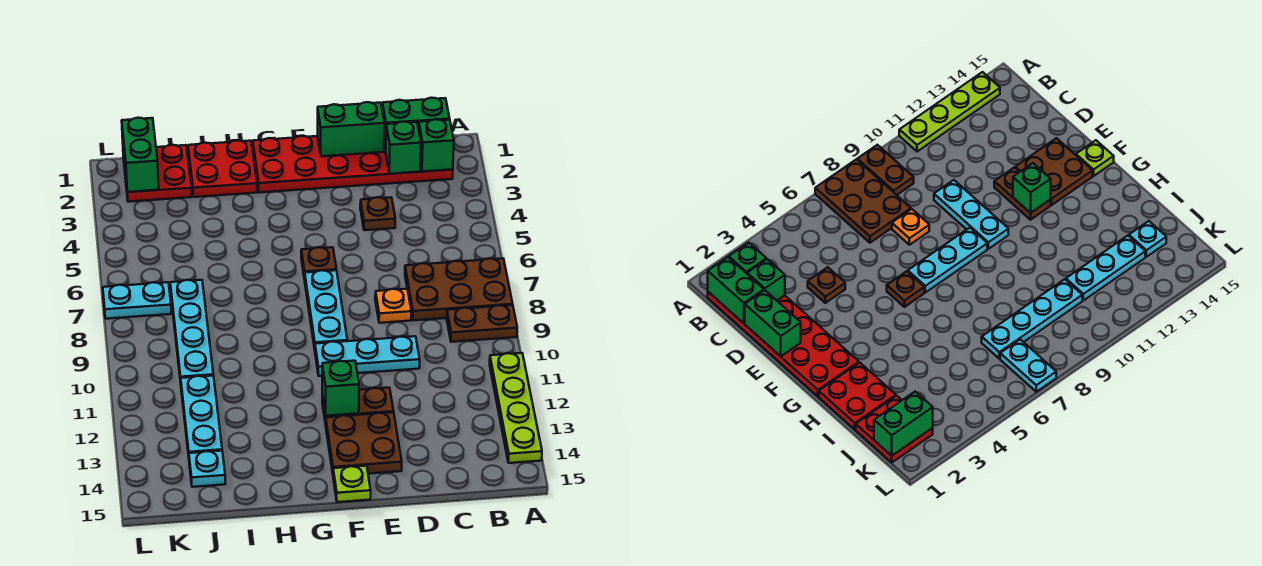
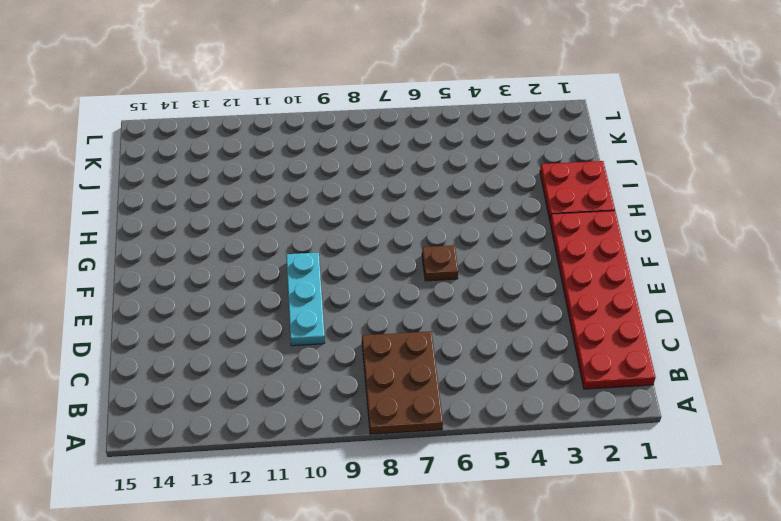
none -> brown plate A9:B9 level 1
none -> lime plate A11:A14 level 1
none -> brown plate D4 level 1

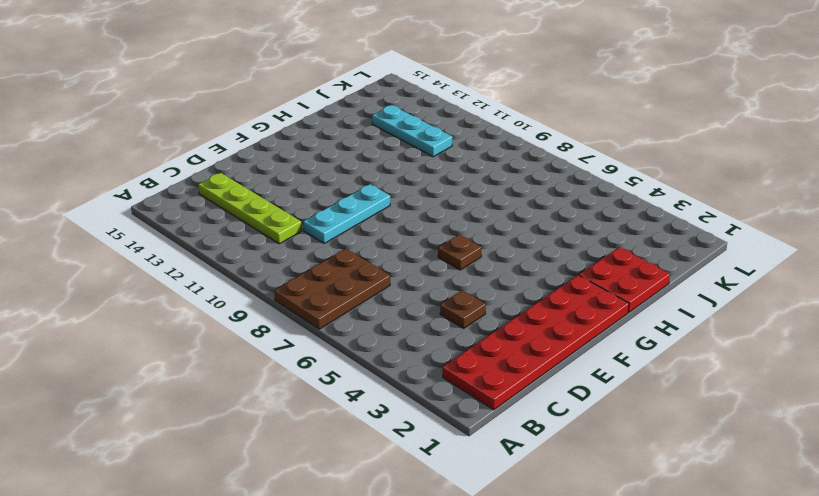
lime plate C11:C14 level 1 -> lime plate A11:A14 level 1
none -> brown plate A9:B9 level 1
none -> orange plate D8 level 1
none -> brown plate E12:F12 level 1

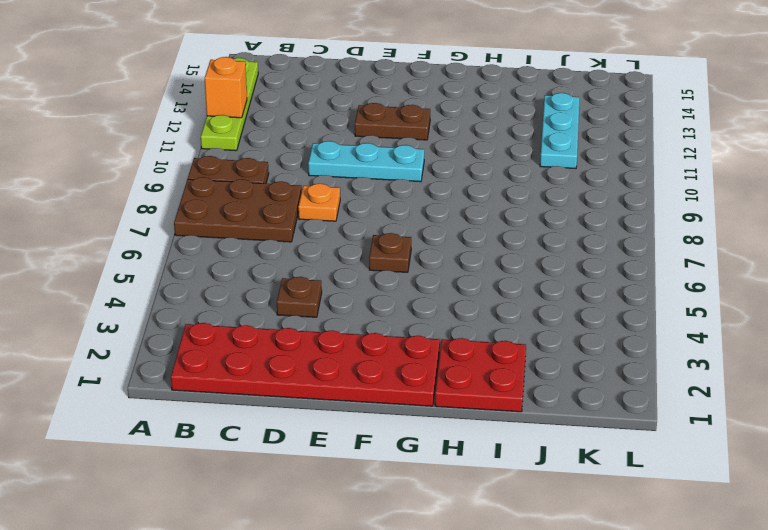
orange brick A12 level 2 -> none
none -> brown plate E13:F14 level 1
none -> cyan plate F7:F9 level 1
none -> lime plate F15 level 1

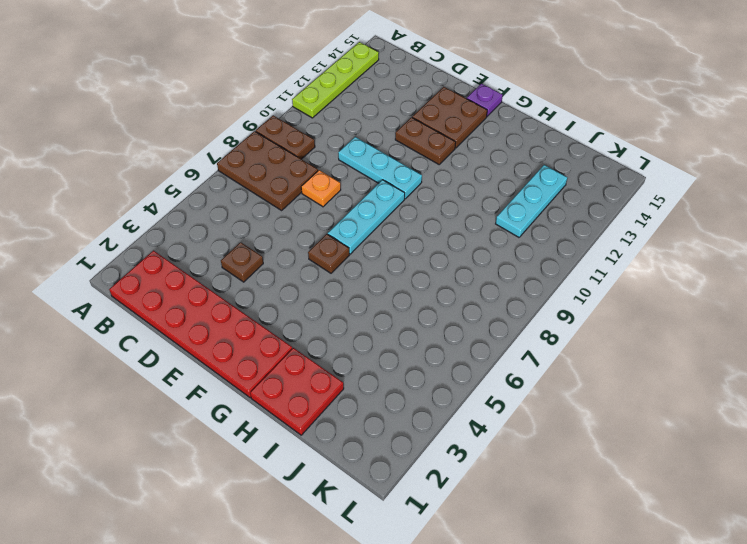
purple plate F15 level 1 -> lime plate F15 level 1
none -> red plate J1:K2 level 1
none -> cyan plate J7:J10 level 1
none -> cyan plate J14 level 1

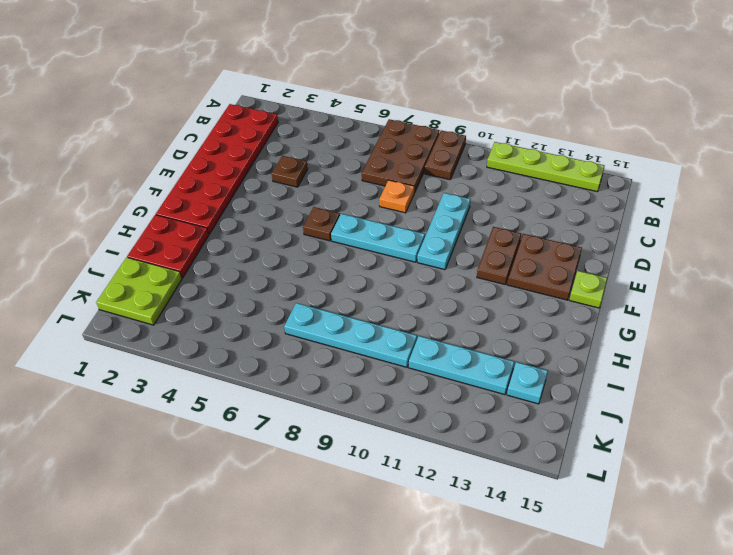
lime plate J1:K2 level 1 -> red plate J1:K2 level 1
none -> cyan plate K7:L7 level 1
none -> green brick B1:C1 level 2
none -> green brick B2 level 2

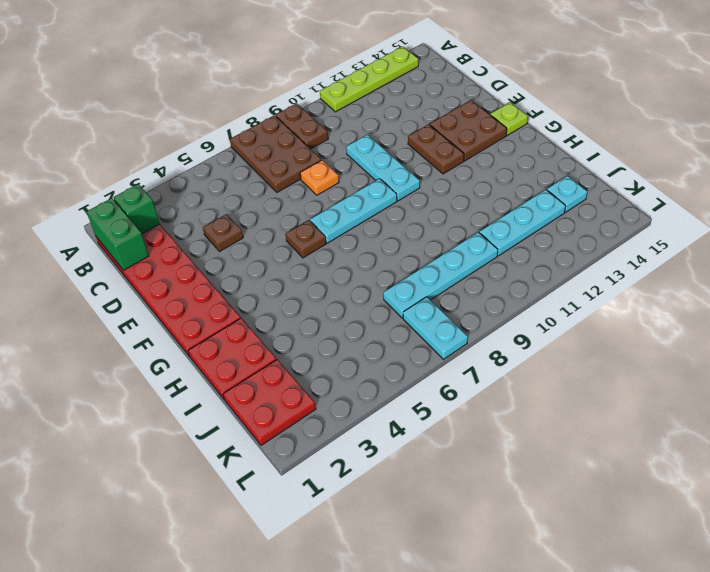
none -> green brick C2 level 2
none -> green brick D1:E1 level 2
none -> green brick F12 level 2

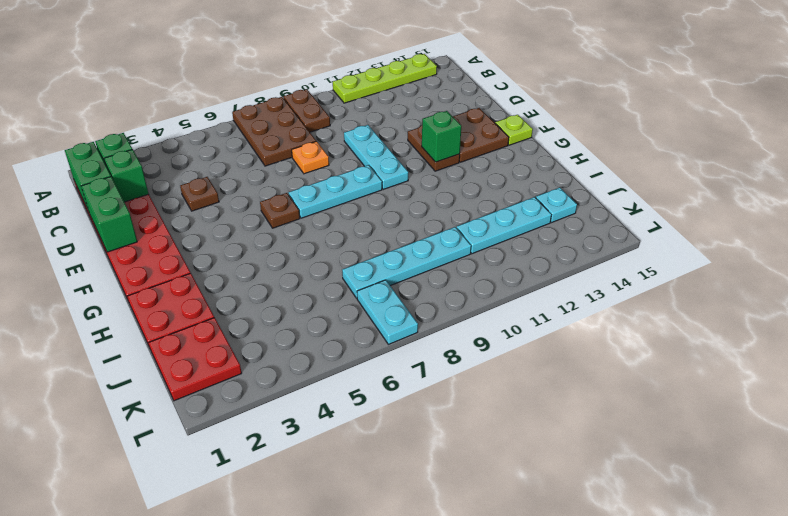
none -> green brick K1:K2 level 2

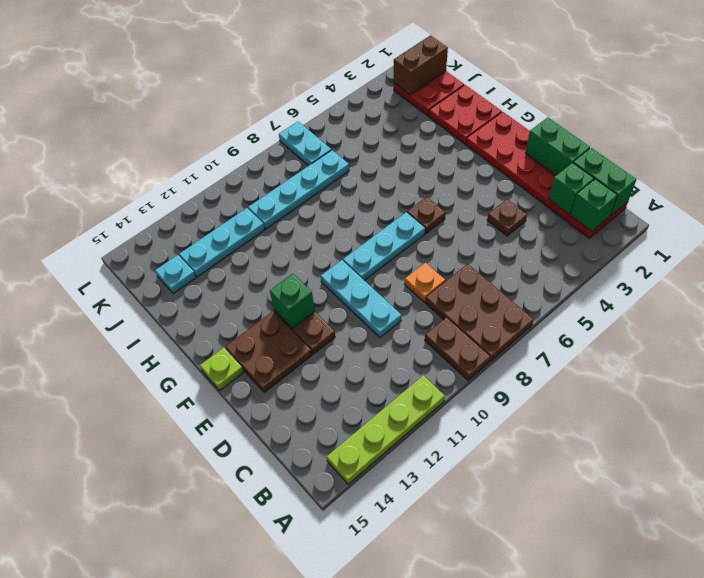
brown brick K1:K2 level 2 -> green brick K1:K2 level 2

